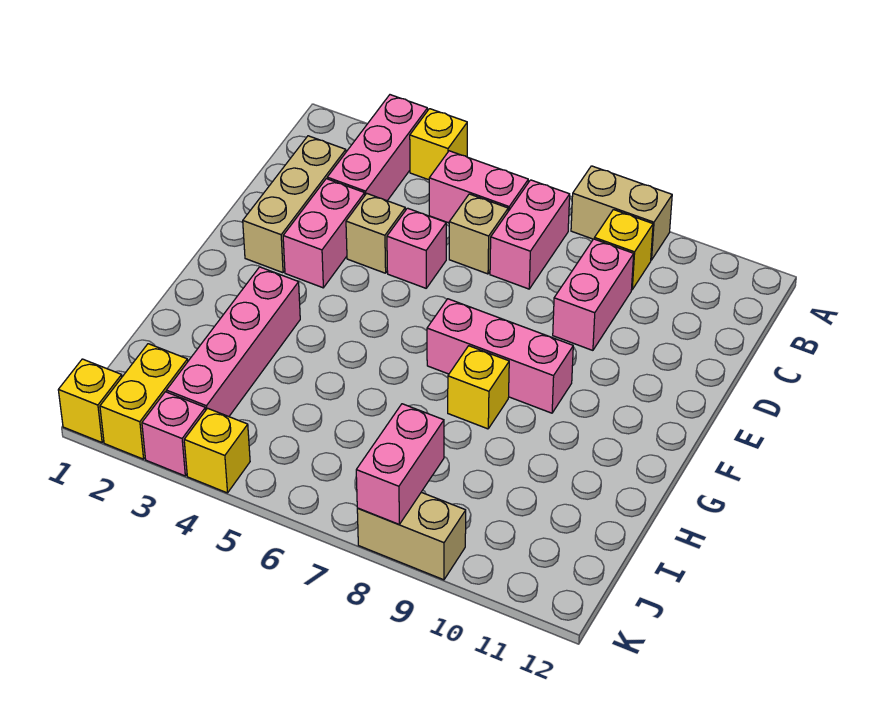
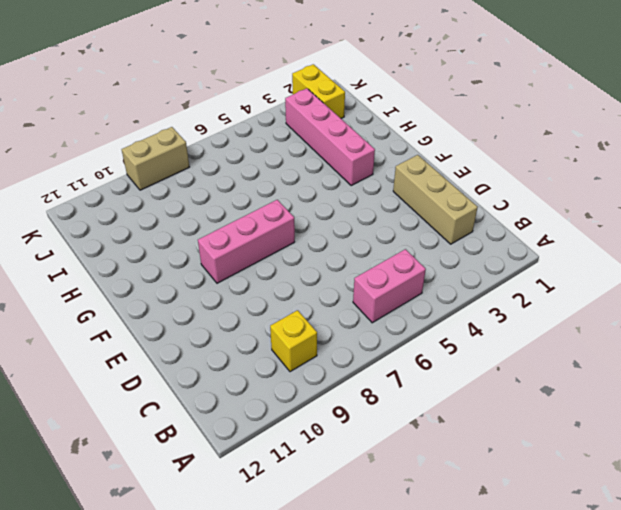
none -> pink brick A3:C3 level 1
none -> yellow brick A4 level 1
none -> tan brick A8:A9 level 1

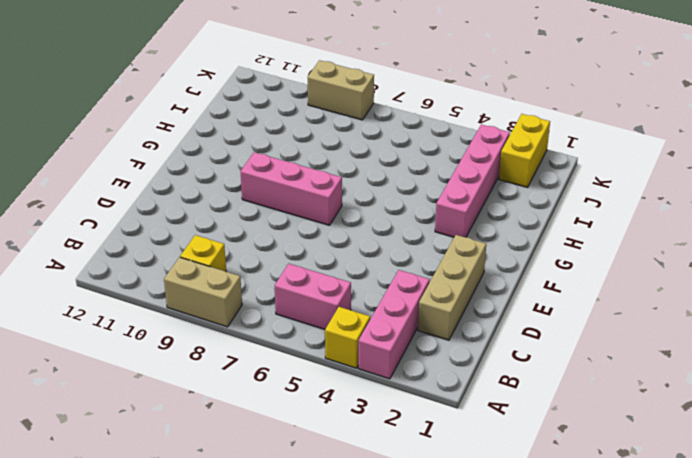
none -> pink brick B7:C7 level 1
none -> tan brick C6 level 1
none -> pink brick C9:D9 level 1

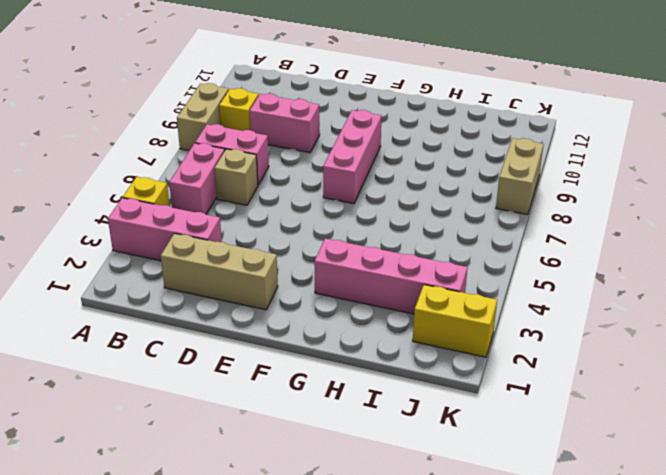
none -> pink brick D3:E3 level 1
none -> tan brick D4 level 1
none -> pink brick D5 level 1

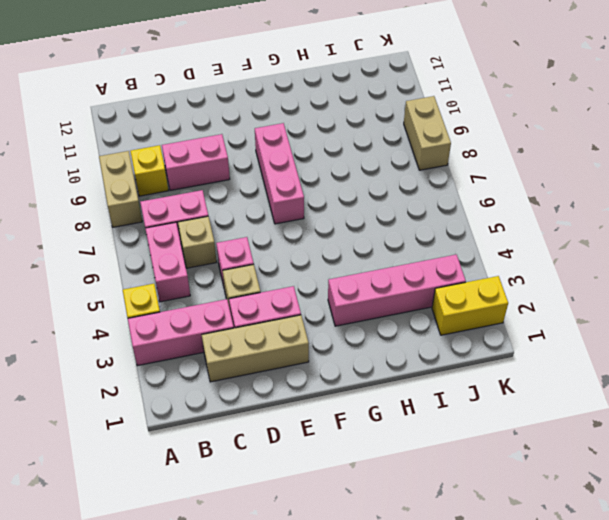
none -> yellow brick G8 level 1
none -> yellow brick K1 level 1
none -> pink brick K3 level 1

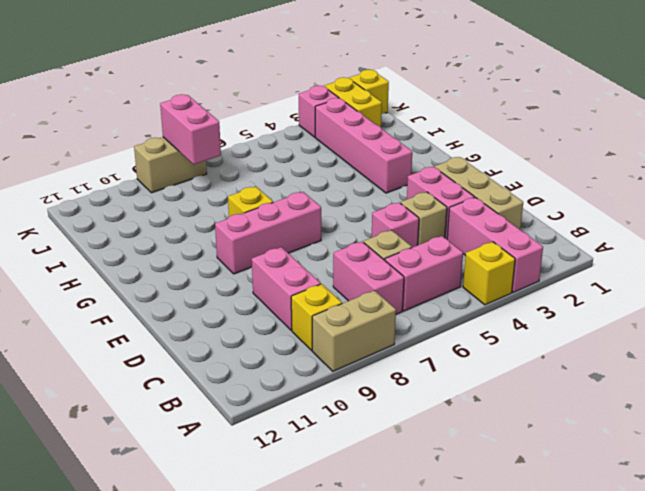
none -> yellow brick K4 level 1

